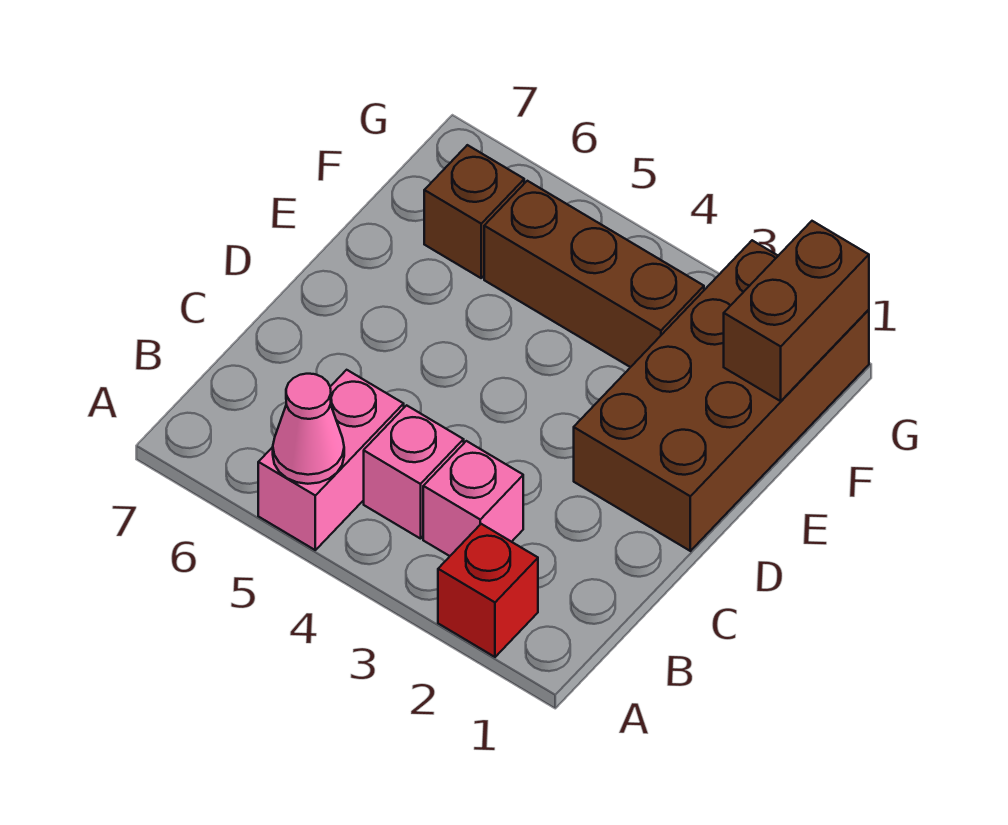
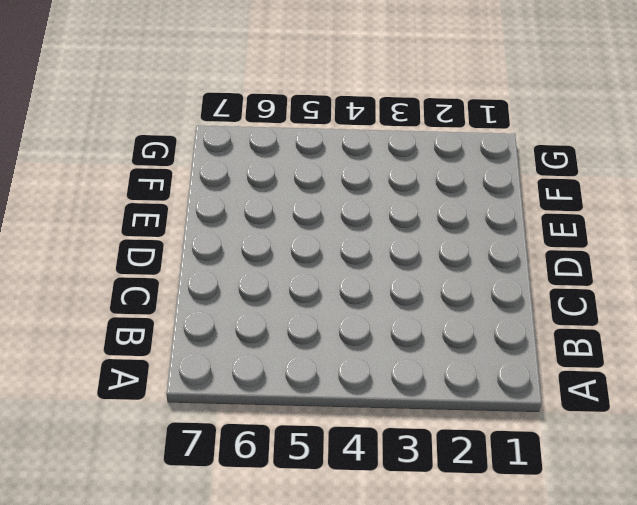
none -> red brick A2 level 1
none -> pink brick A5:B5 level 1

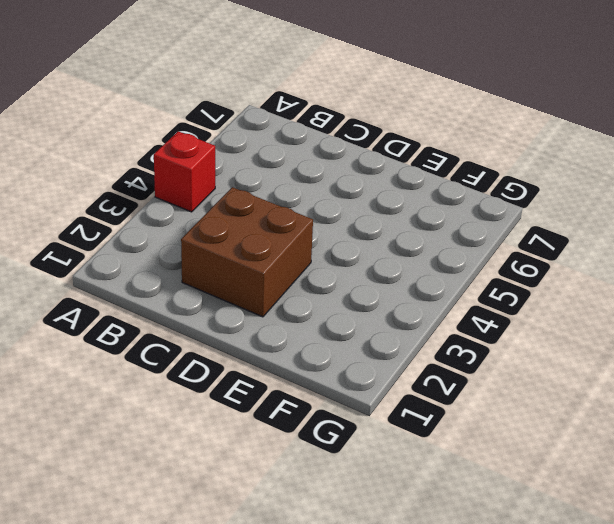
red brick A4 level 1 -> red brick A2 level 1
brown brick C2:D3 level 1 -> brown brick D1:G2 level 1
none -> pink brick A5:B5 level 1
none -> pink brick B3 level 1

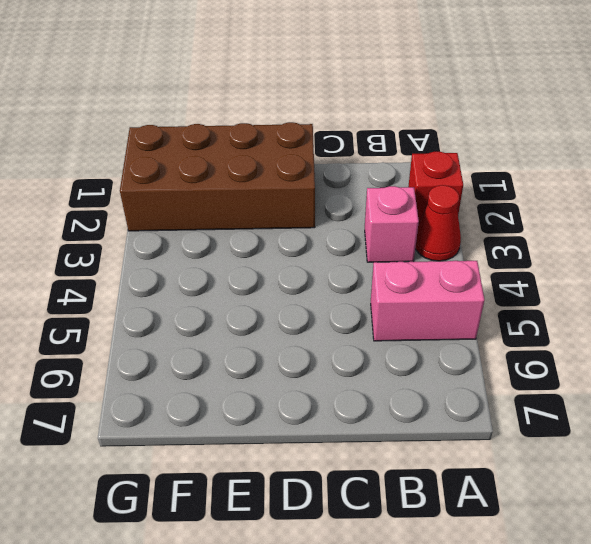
red cone A3 level 1 -> none
none -> pink brick B4 level 1
none -> brown brick F3:F5 level 1

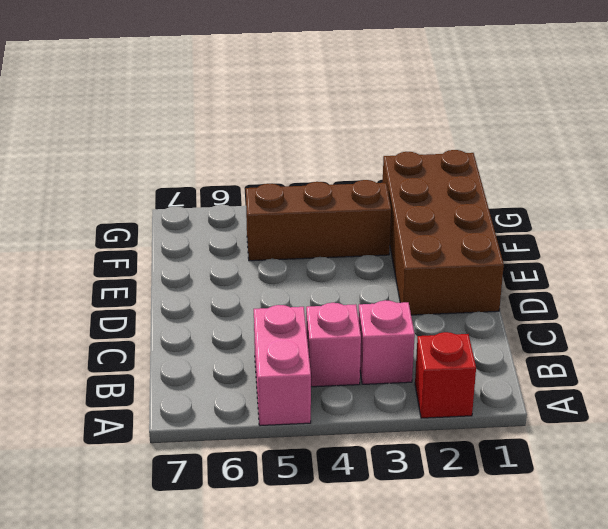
none -> brown brick F6 level 1
none -> pink cone A5 level 2

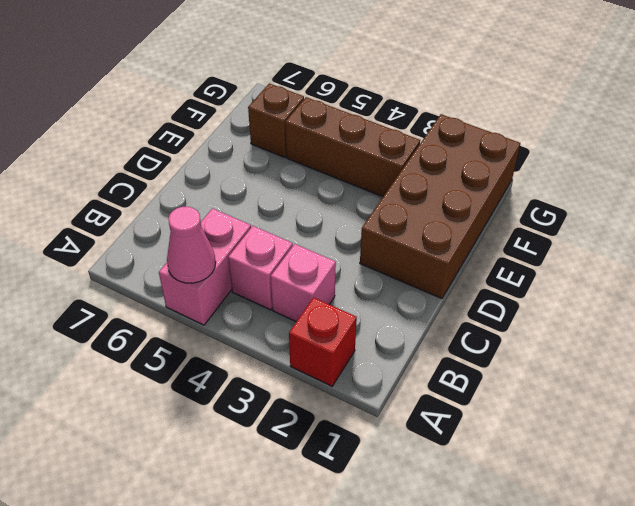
none -> brown brick F1:G1 level 2

